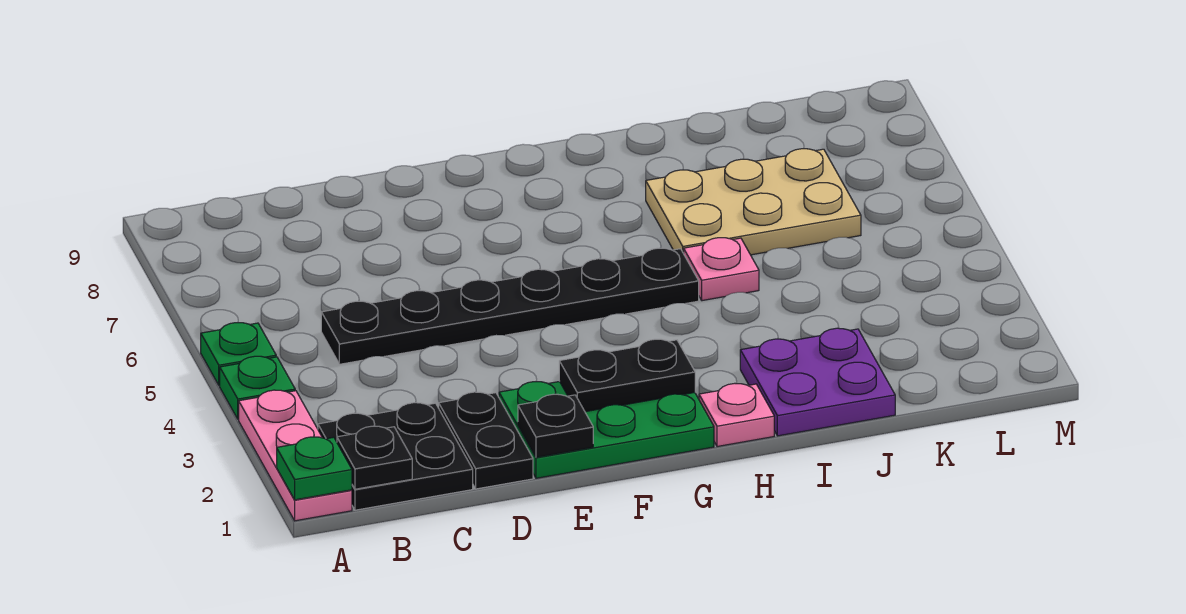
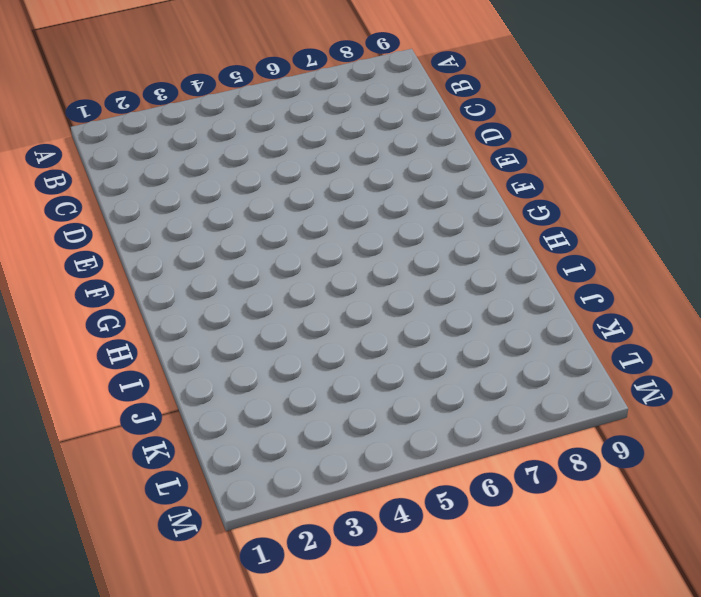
none -> pink plate A1:A3 level 1
none -> green plate A4 level 1
none -> green plate A5 level 1

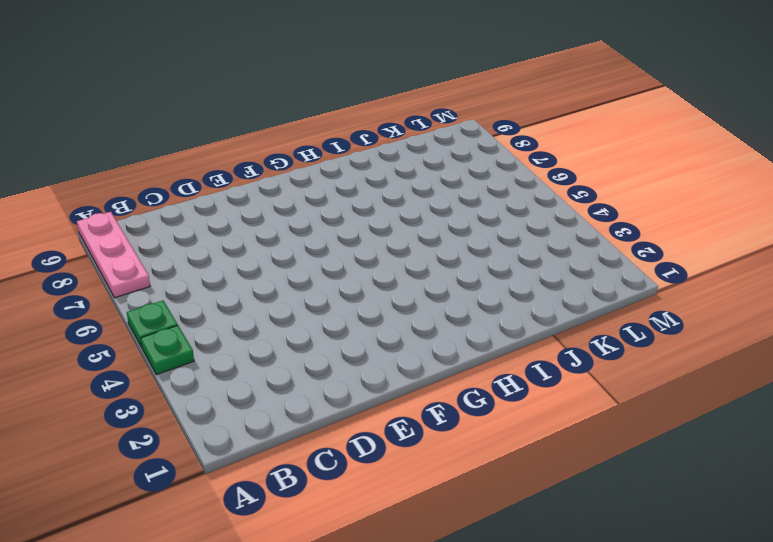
pink plate A7:A9 level 1 -> pink plate A1:A3 level 1
none -> black plate B1:C2 level 1
none -> black plate C5:H5 level 1
none -> black plate D1:D2 level 1

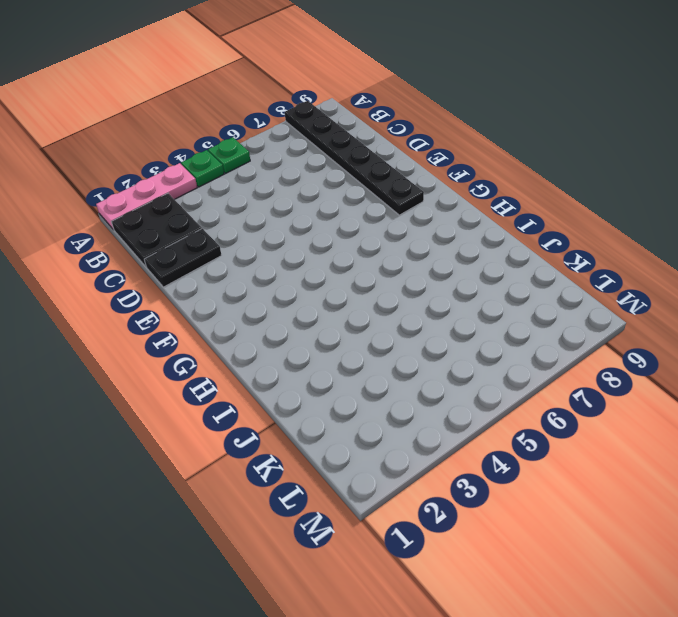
black plate A8:F8 level 1 -> black plate C5:H5 level 1
none -> green plate E1:G2 level 1
none -> pink plate H1 level 1
none -> purple plate I1:J2 level 1

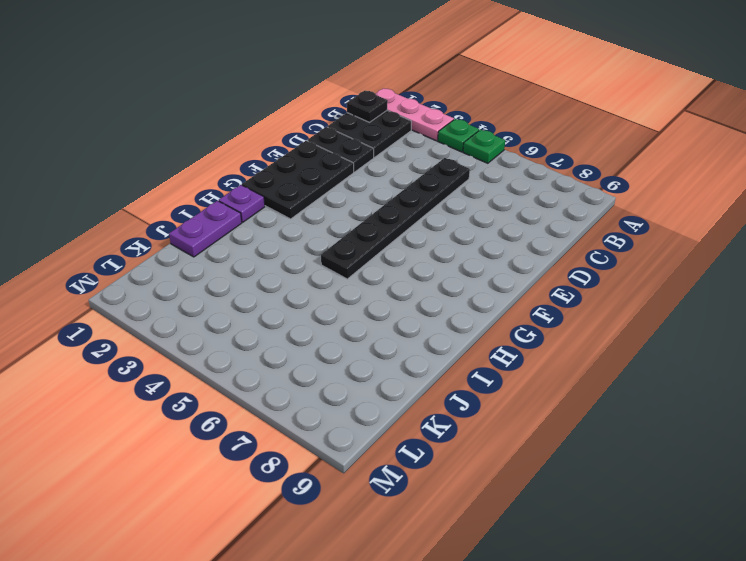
black plate E1:G2 level 1 -> green plate E1:G2 level 1
purple plate H1 level 1 -> pink plate H1 level 1
purple plate I1:J1 level 1 -> purple plate I1:J2 level 1
none -> pink plate I5 level 1
none -> tan plate I6:K7 level 1
none -> green plate A1 level 2

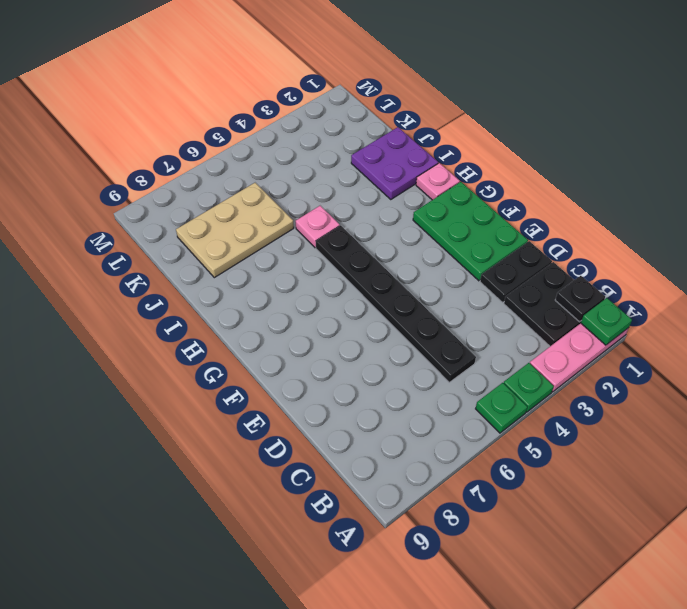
tan plate J6:K8 level 1 -> tan plate I6:K7 level 1
none -> black plate E1 level 2
none -> black plate F2:G2 level 2

